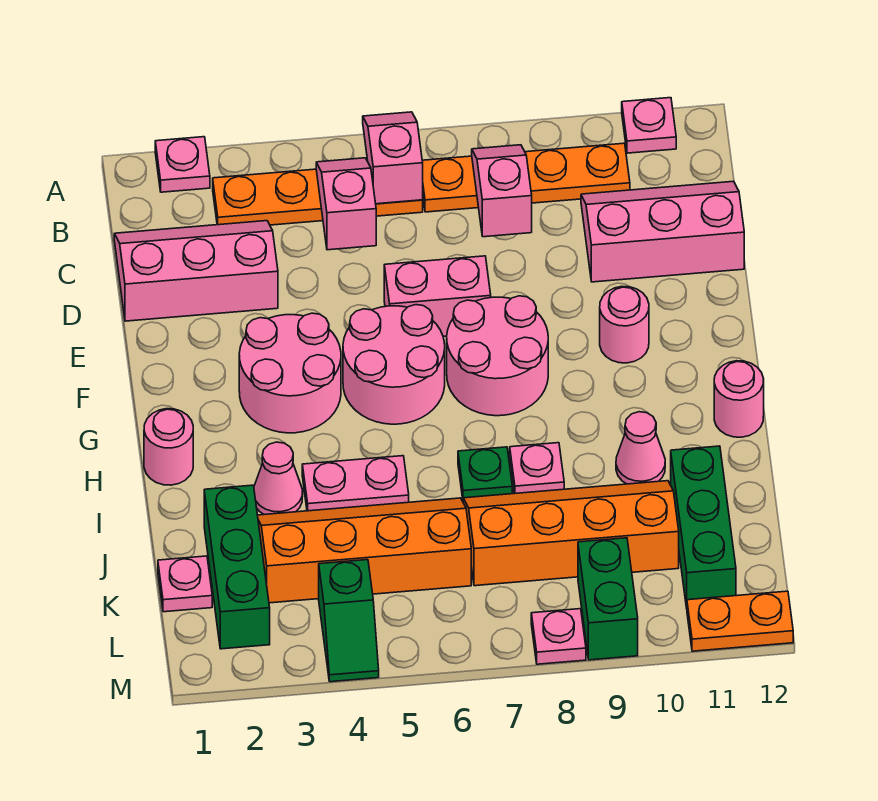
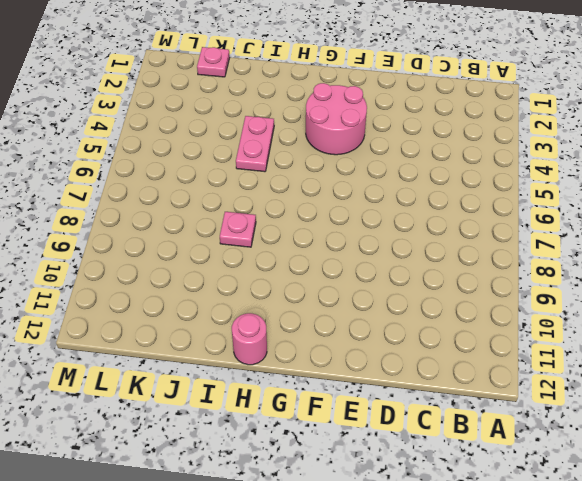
none -> pink plate A2 level 1
none -> pink plate A11 level 1
none -> orange plate B3:B6 level 1
none -> orange plate B7:B10 level 1

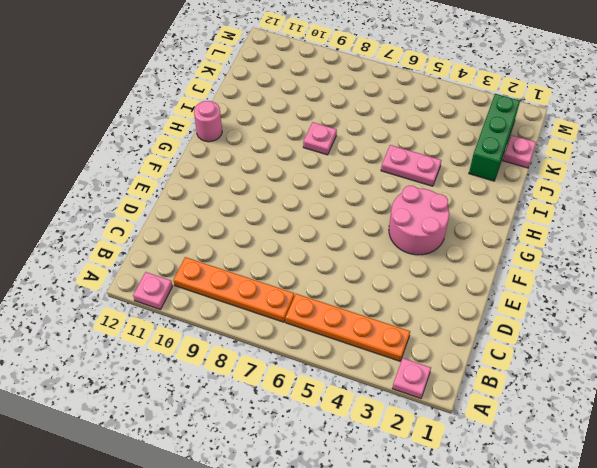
none -> pink slope C1:D3 level 1 top D
none -> pink slope C10:D12 level 1 top D
none -> pink brick E6:E7 level 1
none -> pink round brick F5:G6 level 1

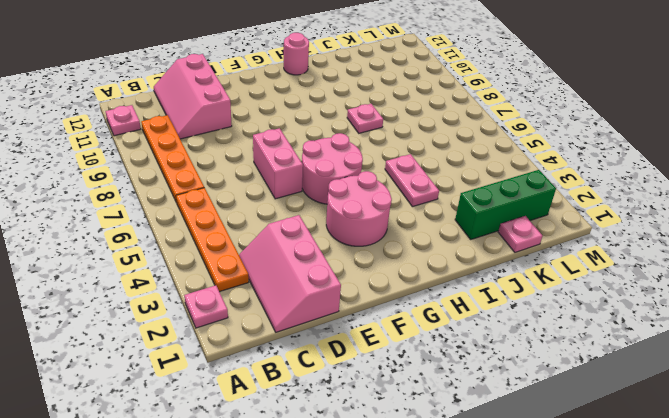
none -> pink round brick F7:G8 level 1
none -> pink round brick F10 level 1
none -> pink round brick H1 level 1
none -> pink cone I3 level 1

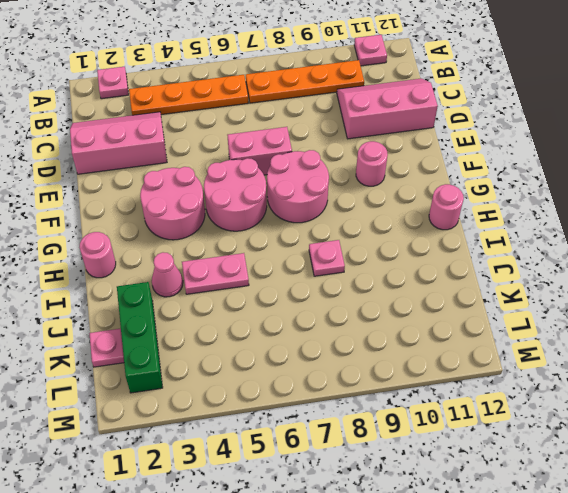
none -> green plate I7 level 1
none -> pink cone I10 level 1
none -> orange slope J3:K6 level 1 top K
none -> orange slope J7:K10 level 1 top K

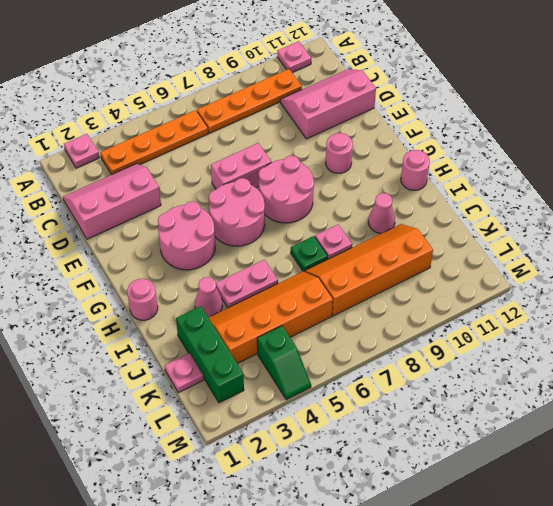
none -> green brick J11:L11 level 1
none -> green brick L9:M9 level 1
none -> pink plate M8 level 1
none -> orange plate M11:M12 level 1

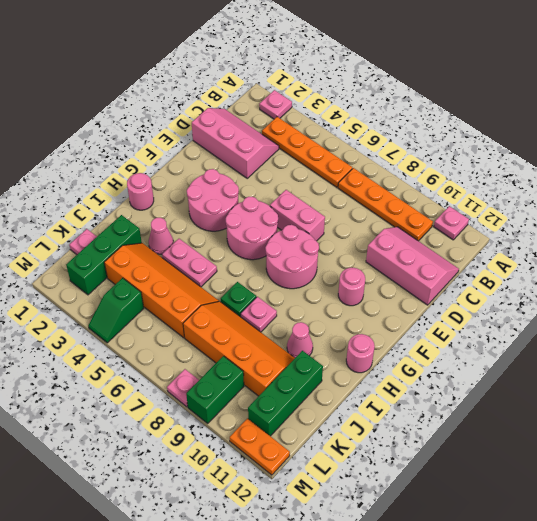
none -> pink slope A6:B6 level 2 top B
none -> pink slope B5:C5 level 2 top C
none -> pink slope B8:C8 level 2 top C

